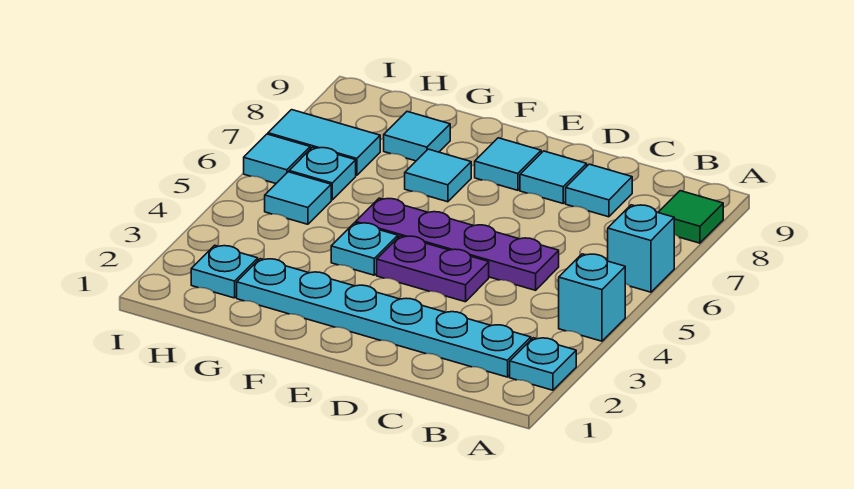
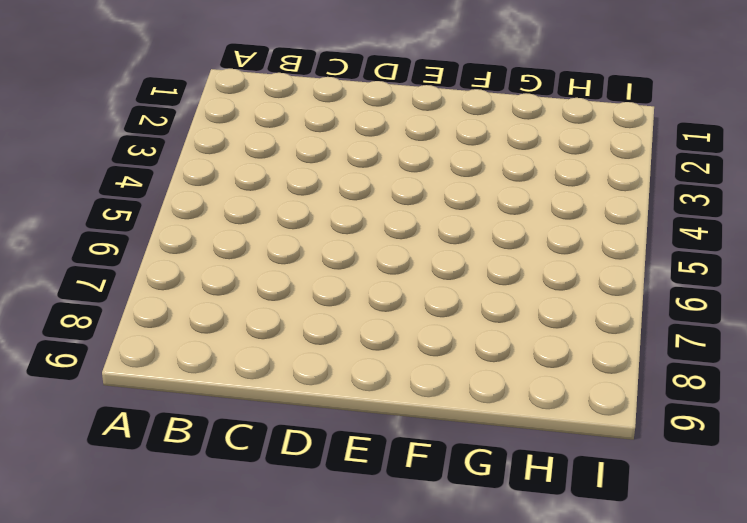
none -> cyan plate A2 level 1
none -> cyan brick A4 level 1
none -> cyan brick A6 level 1

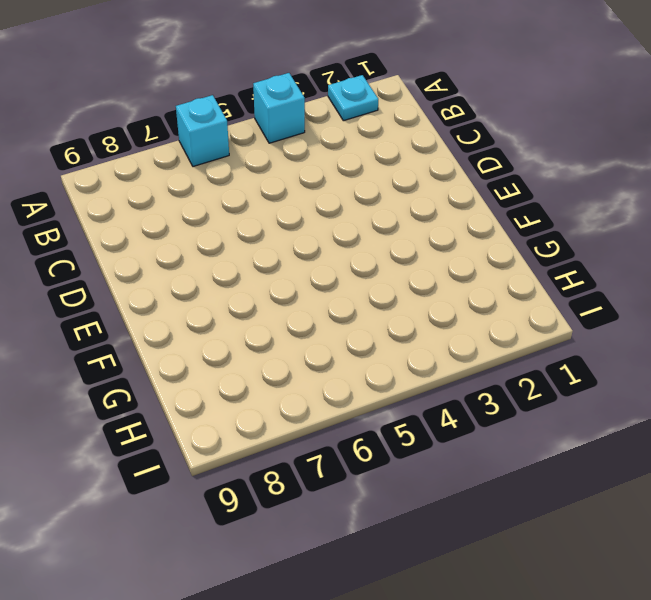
none -> green tile A8 level 1
none -> cyan plate B2:G2 level 1
none -> purple plate C5:F5 level 1

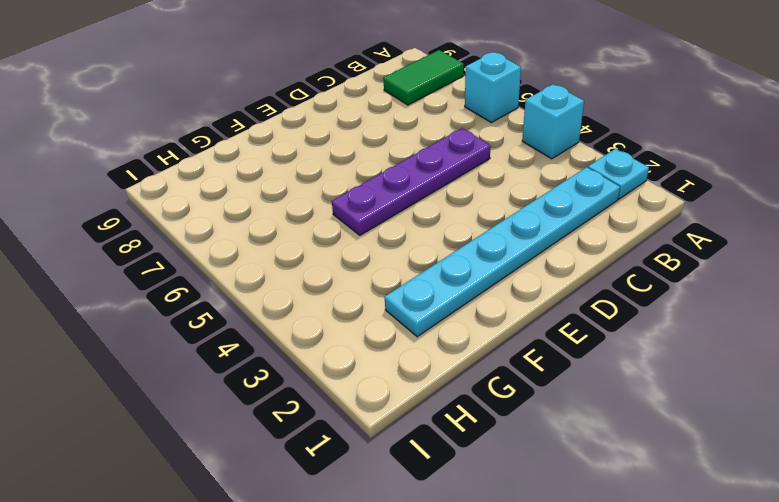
green tile A8:B8 level 1 -> green tile A8 level 1
none -> cyan tile C8 level 1
none -> purple plate D4:E4 level 1
none -> cyan tile D8 level 1

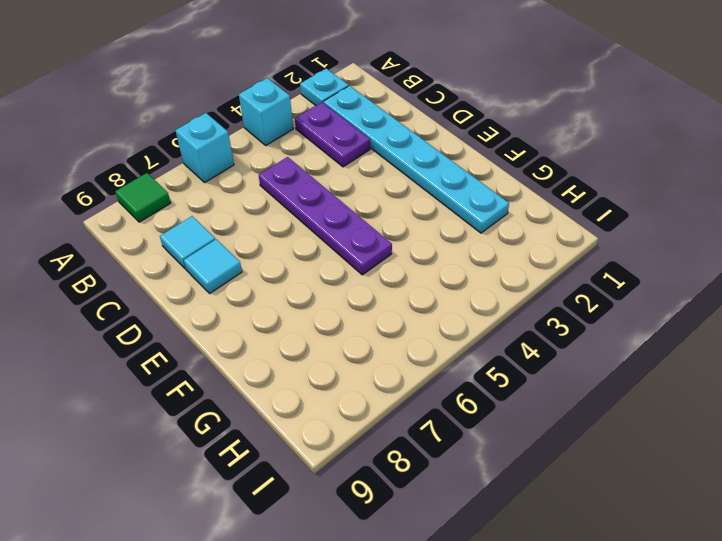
purple plate B3:C3 level 1 -> purple plate D4:E4 level 1
none -> cyan tile E8 level 1
none -> cyan plate F4 level 1
none -> cyan tile F7 level 1

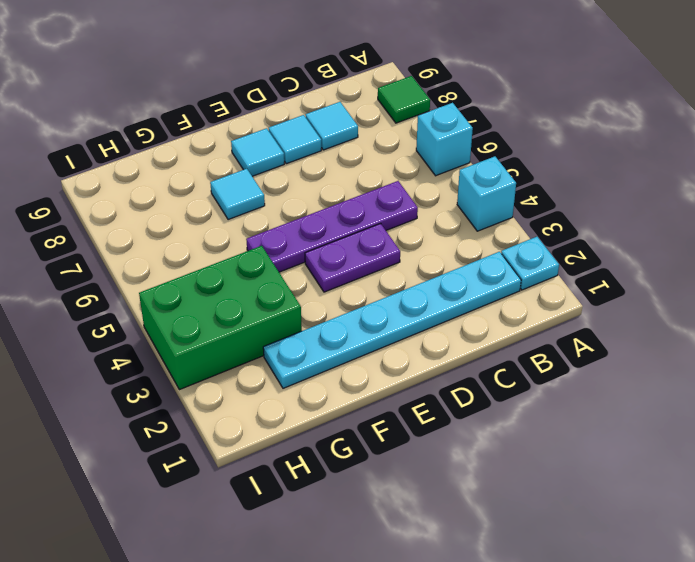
green brick G3:I4 level 1 -> none
none -> cyan plate F4 level 1
none -> cyan tile G8 level 1
none -> cyan plate H2 level 1

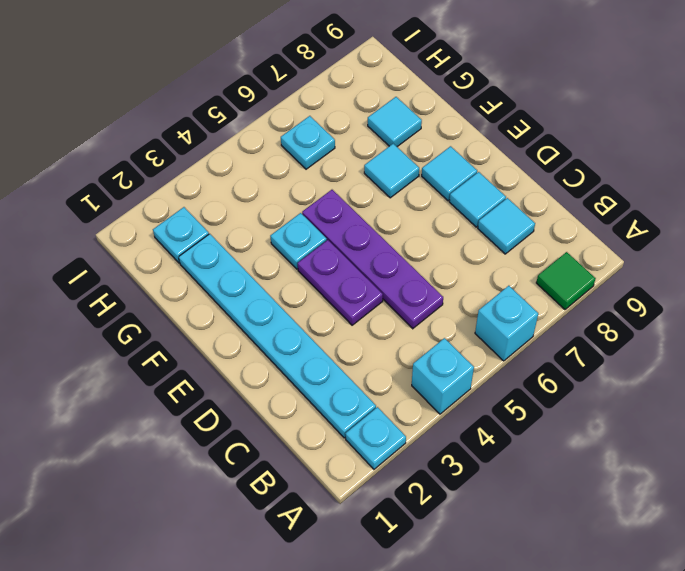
none -> cyan tile H5 level 1
none -> cyan tile H7:I7 level 1
none -> cyan tile I6 level 1

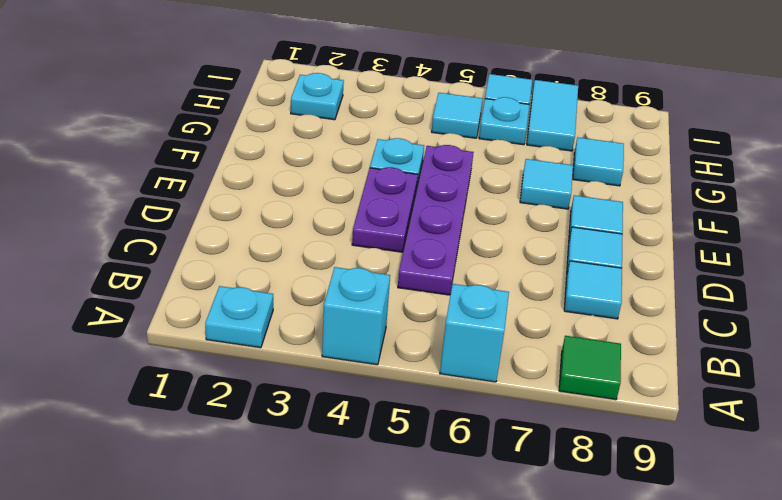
none -> cyan plate B2:G2 level 1

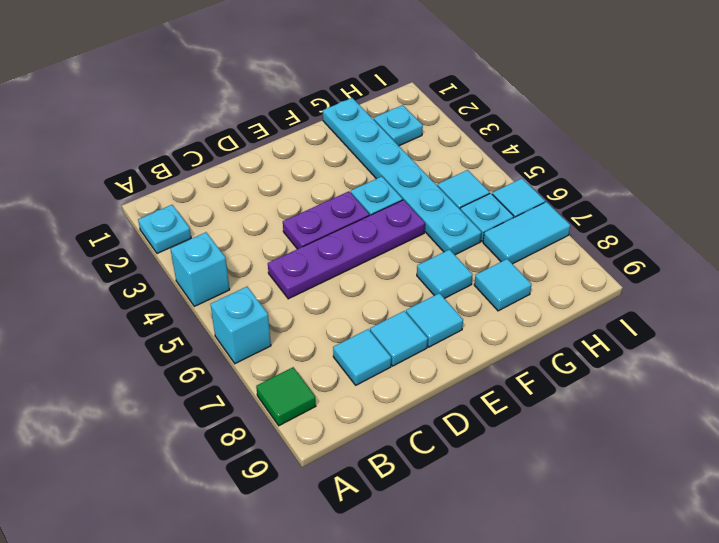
cyan plate G1:G6 level 1 -> cyan plate B2:G2 level 1

